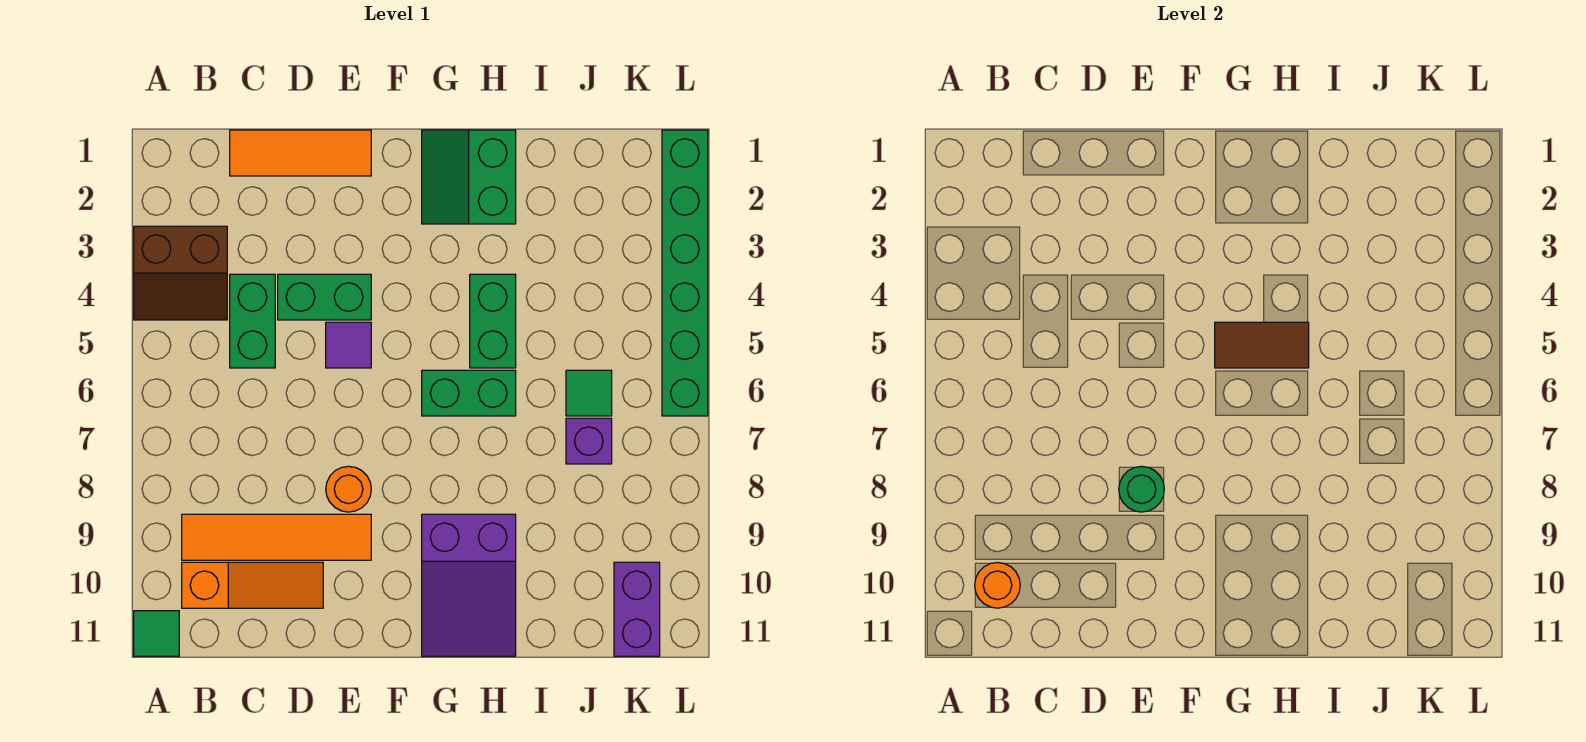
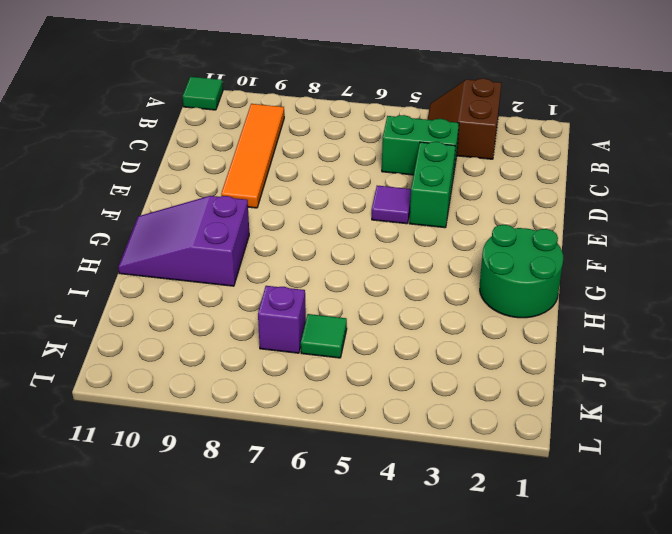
green round brick G1:H2 level 1 -> green slope G1:H2 level 1 top H
none -> orange slope B10:D10 level 1 top B
none -> orange tile C1:E1 level 1
none -> orange round brick E8 level 1

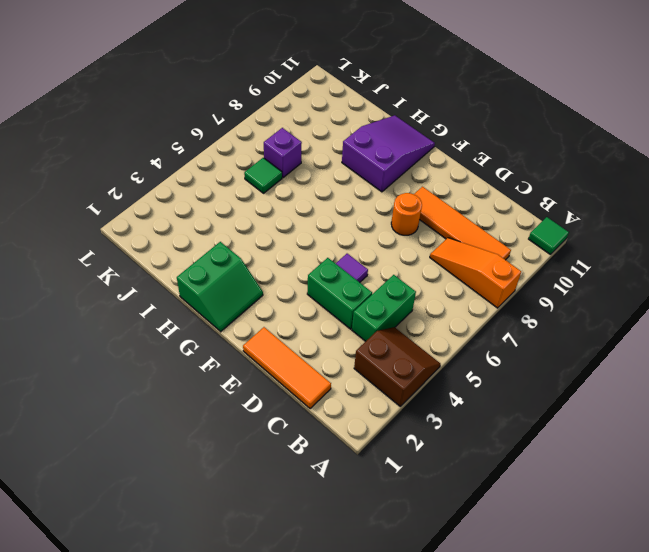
orange slope A8:C8 level 1 top A -> orange slope B10:D10 level 1 top B
none -> green brick G6:H6 level 1
none -> green brick H4:H5 level 1
none -> purple brick K10:K11 level 1

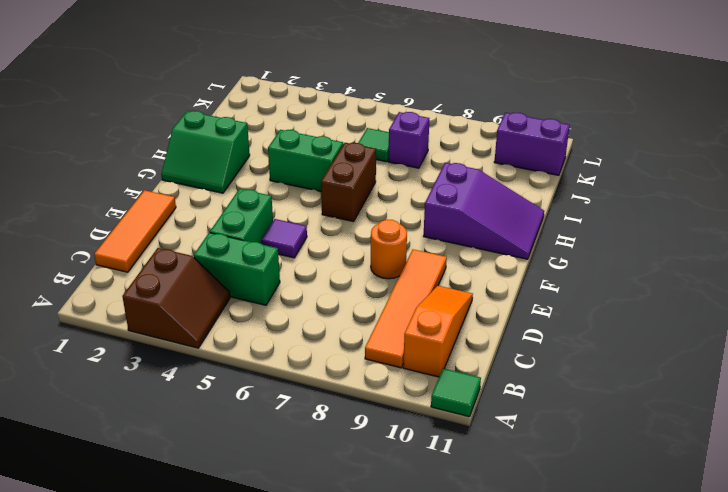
brown brick G6:H6 level 1 -> green brick G6:H6 level 1
none -> green brick L1:L6 level 1
none -> orange round brick B10 level 2
none -> green round brick E8 level 2

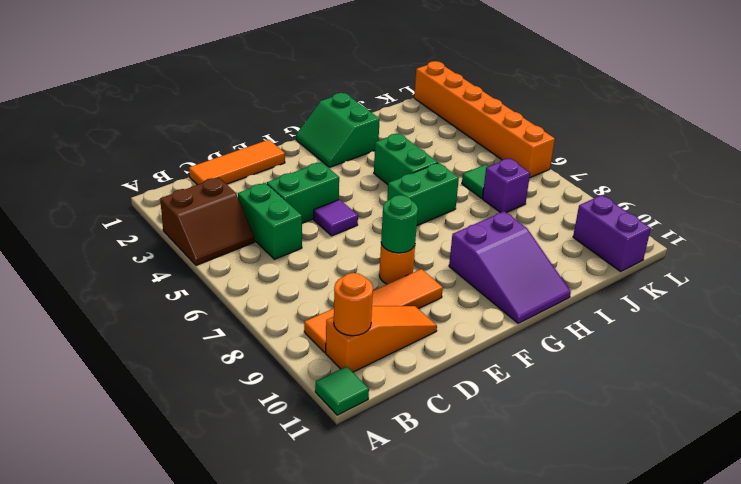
orange brick L1:L6 level 1 -> green brick L1:L6 level 1
none -> brown tile G5:H5 level 2

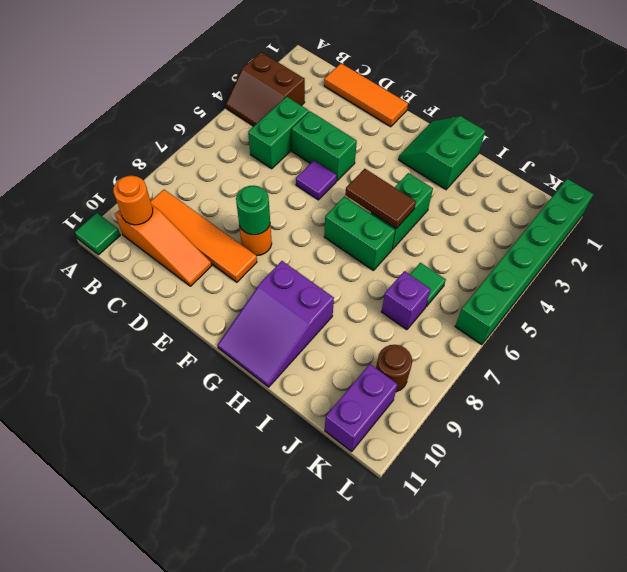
brown round brick K9 level 1 -> none

